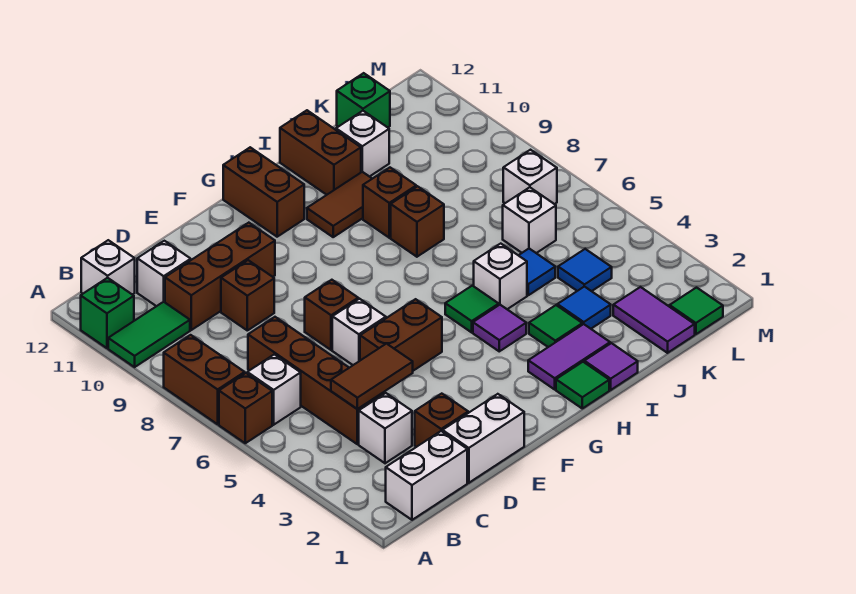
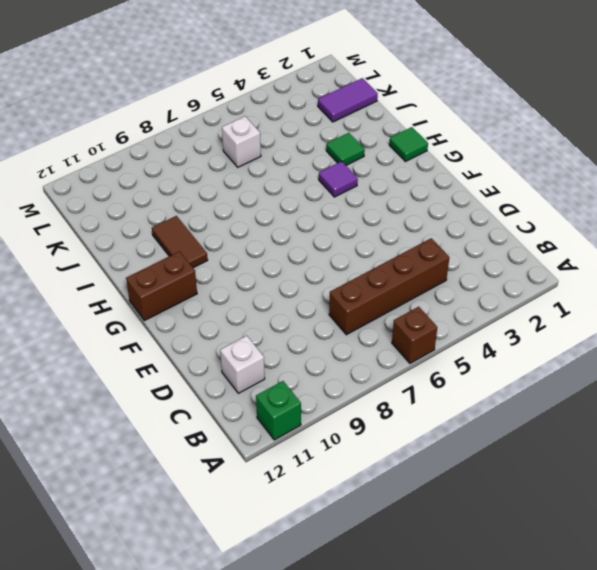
none -> brown brick A7:A8 level 1
none -> green tile A10:B10 level 1
none -> white brick B1:C1 level 1
none -> white brick B6 level 1

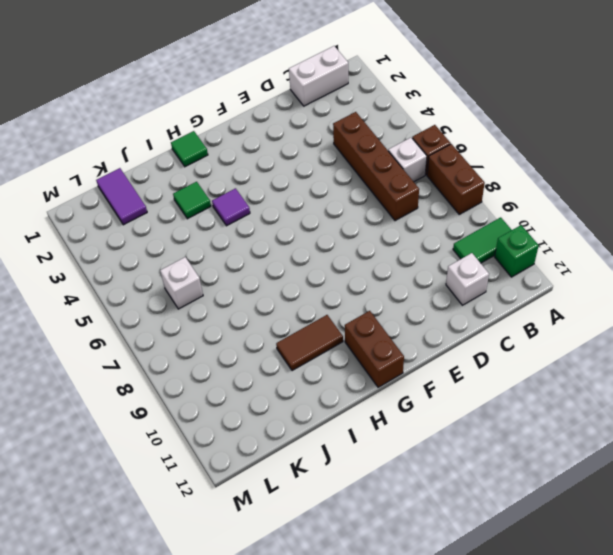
none -> white brick B12 level 1
none -> white brick C3 level 1
none -> brown brick C10:E10 level 1
none -> white brick D1:E1 level 1

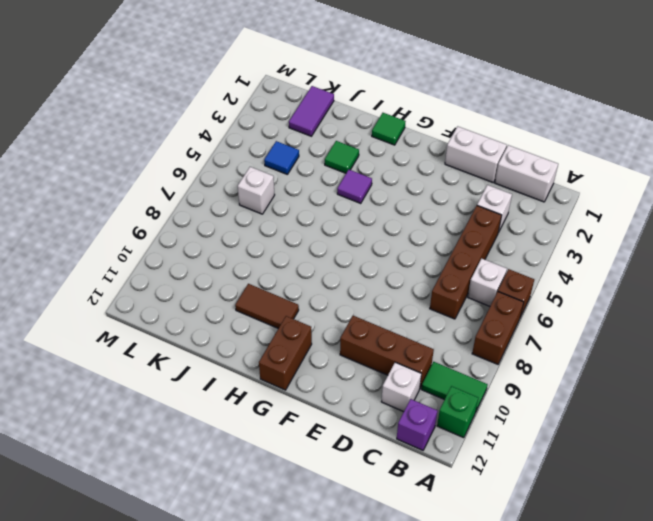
purple brick B12 level 1 -> white brick B12 level 1
none -> brown brick D2 level 1
none -> brown brick D9 level 1
none -> brown brick E5:F5 level 1
none -> white brick E6 level 1

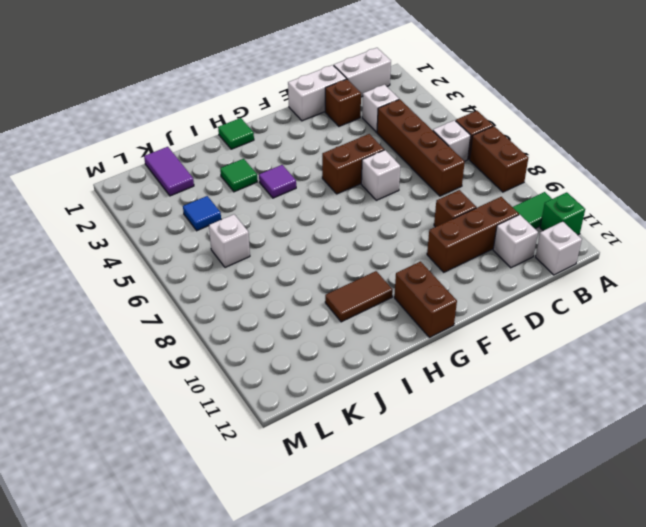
none -> brown brick E7 level 1
none -> purple tile H2:I2 level 1
none -> green tile H5 level 1
none -> purple tile I1 level 1

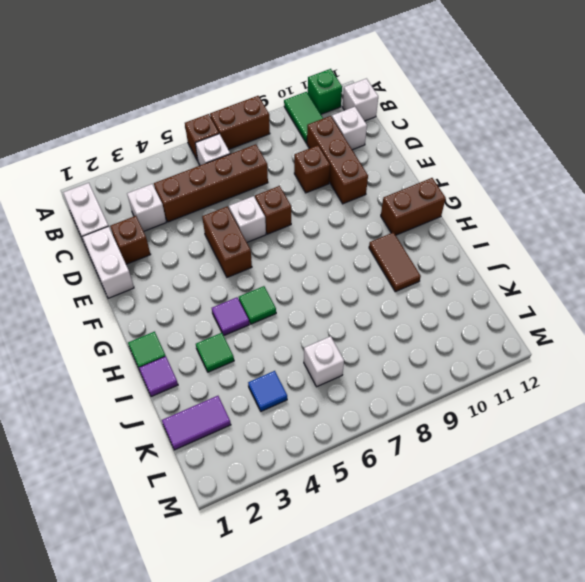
none -> purple tile H2:I2 level 1
none -> white brick I5 level 1
none -> brown brick I8 level 1
none -> brown brick I9 level 1

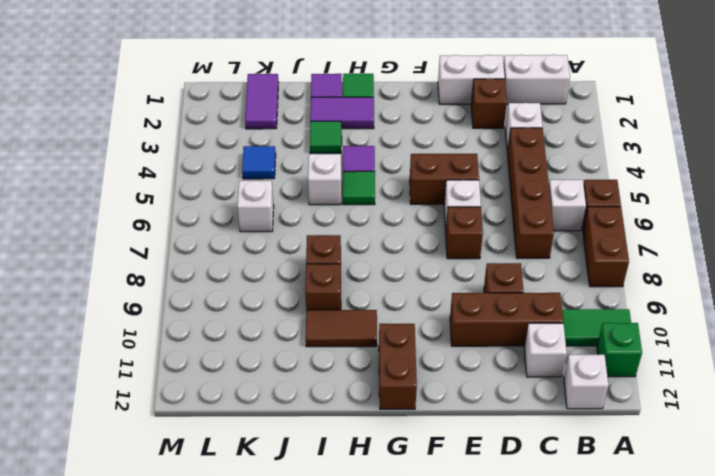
none -> brown brick I11:I12 level 1
none -> blue tile J3 level 1
none -> blue tile J5 level 1
none -> white brick J11 level 1

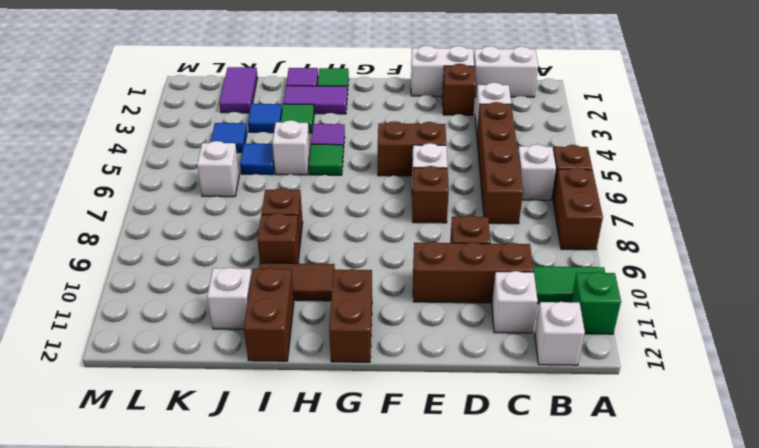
none -> green brick K12 level 1
none -> green tile L1 level 1
none -> white brick L7 level 1
none -> brown tile C4:D4 level 2

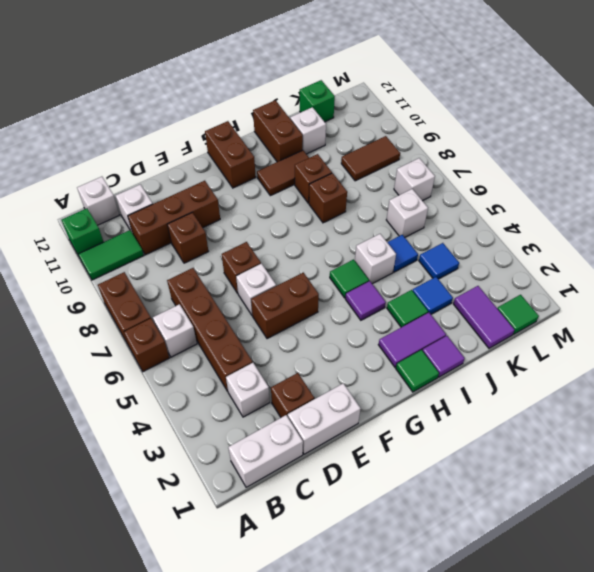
brown tile K9:L9 level 1 -> brown tile C4:D4 level 2

